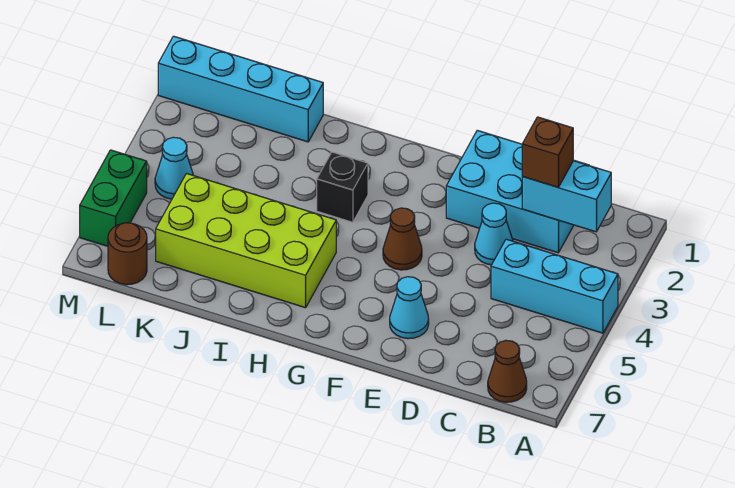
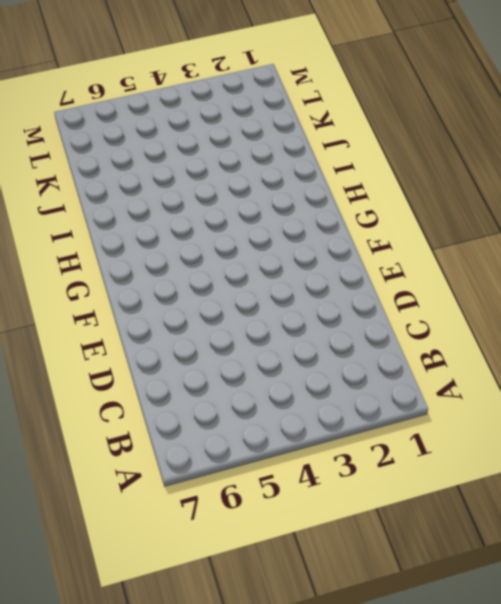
none -> cyan brick A4:C4 level 1
none -> brown cone B7 level 1
none -> cyan brick C1:E2 level 1

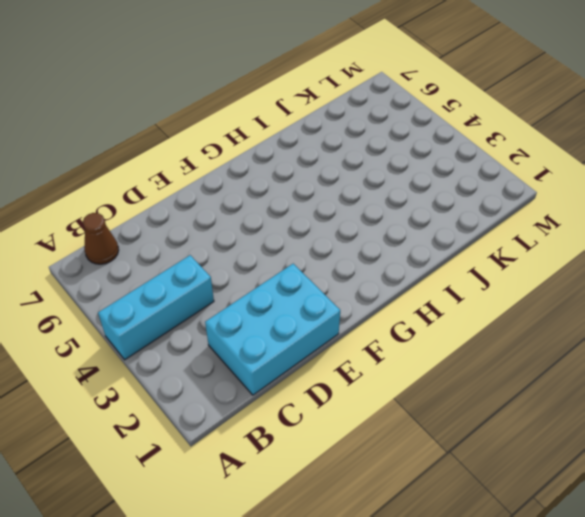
none -> cyan cone D3 level 1
none -> cyan cone E6 level 1
none -> brown cone F4 level 1

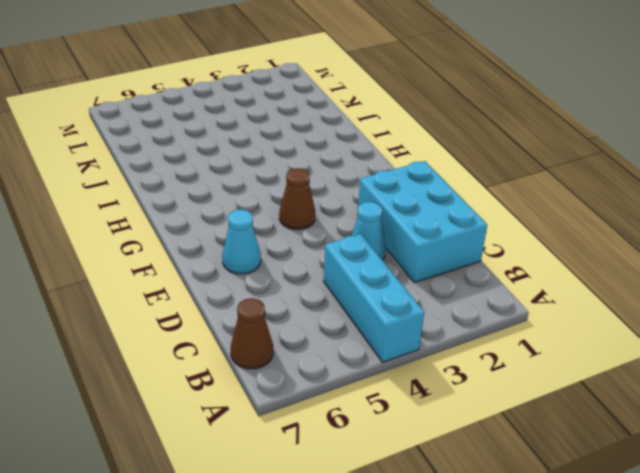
none -> black brick H3 level 1
none -> lime brick H5:K6 level 1
none -> cyan brick J1:M1 level 1

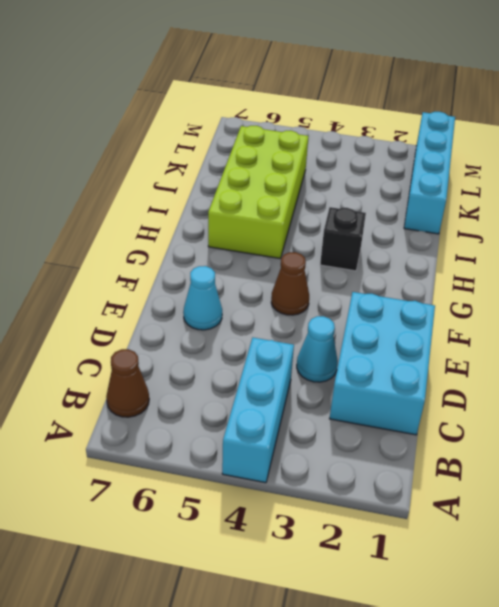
none -> cyan cone L4 level 1
none -> brown round brick L7 level 1
none -> green brick M5:M6 level 1

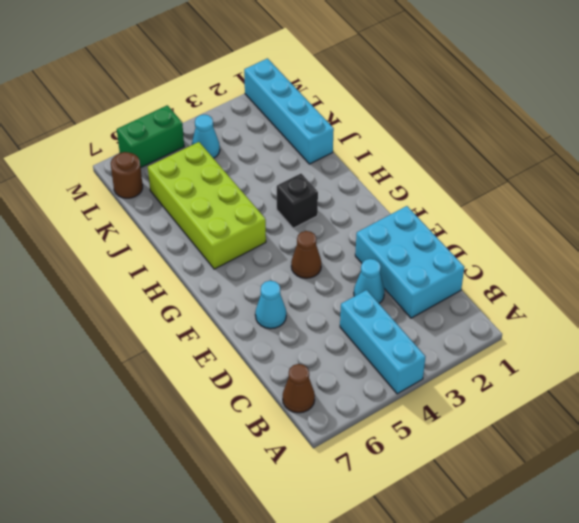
none -> cyan brick B2:C2 level 2
none -> brown brick C2 level 3

